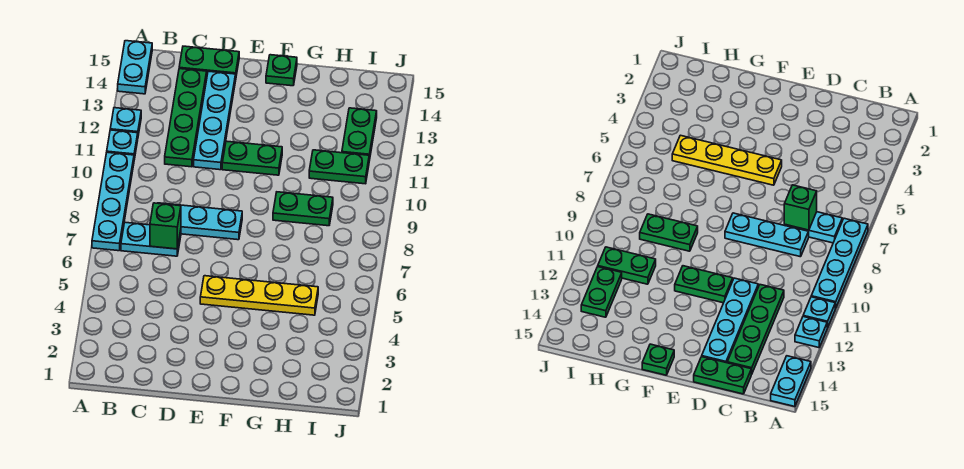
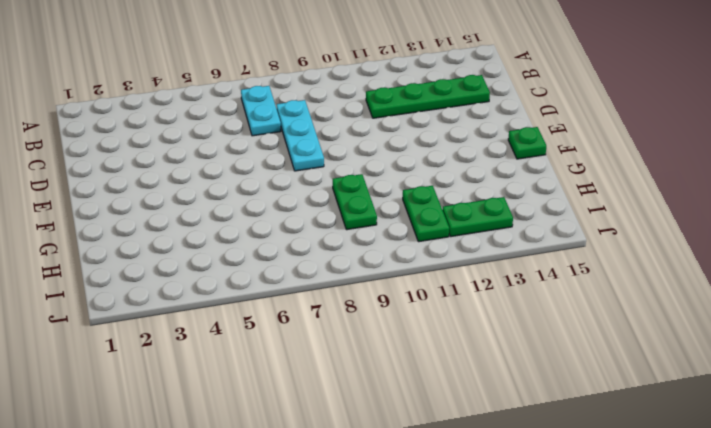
none -> cyan plate A7:A10 level 1
none -> cyan plate A11 level 1
none -> cyan plate A12 level 1

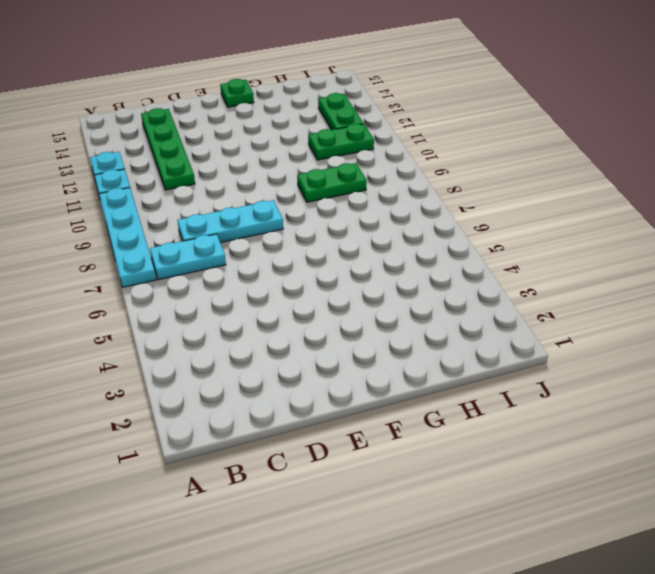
none -> cyan plate A14:A15 level 1
none -> green plate C15:D15 level 1
none -> cyan plate D11:D14 level 1

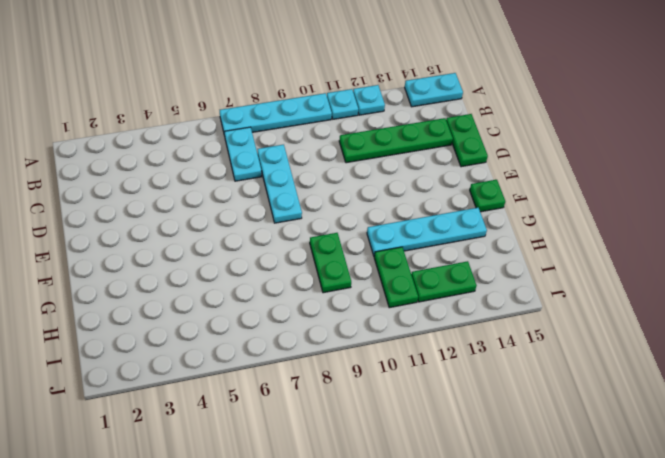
cyan plate G11:G14 level 1 -> cyan plate D11:D14 level 1
none -> yellow plate E5:H5 level 1
none -> green plate E11:F11 level 1
none -> green brick C7 level 2

